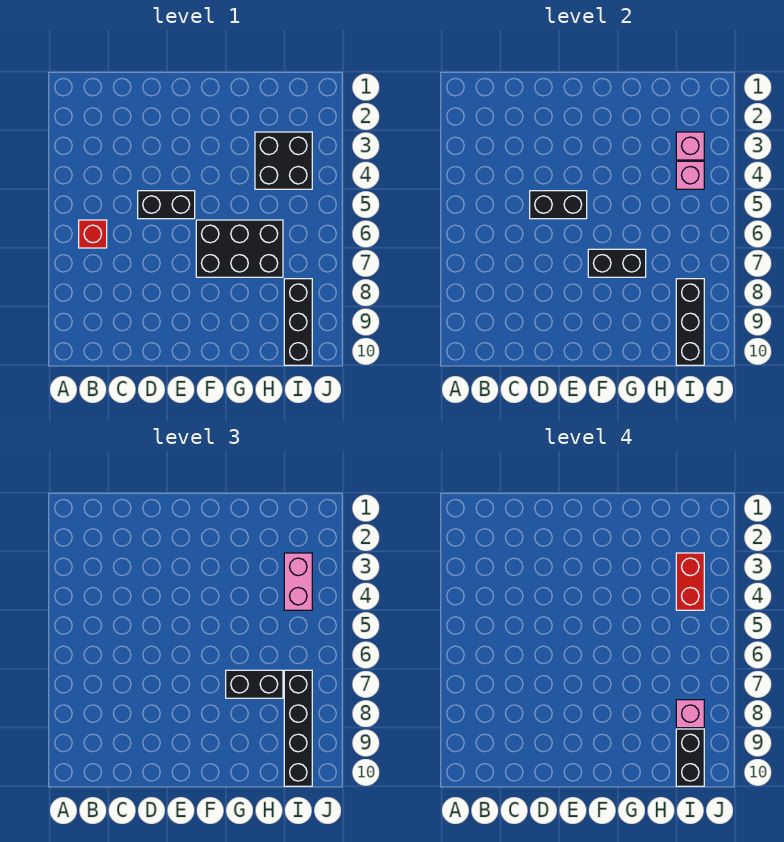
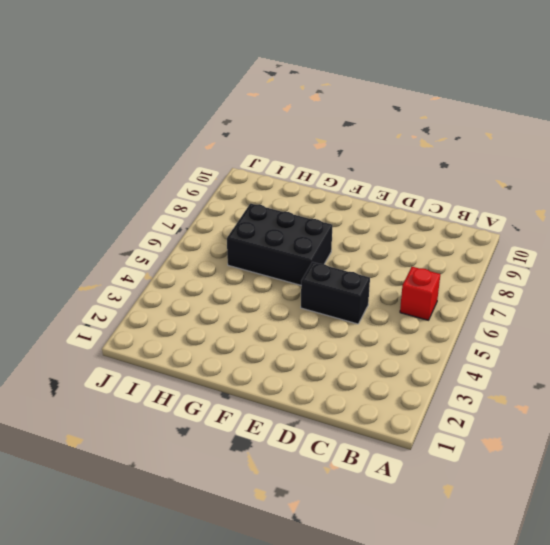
none -> black brick H3:I4 level 1
none -> black brick I8:I10 level 1
none -> black brick D5:E5 level 2

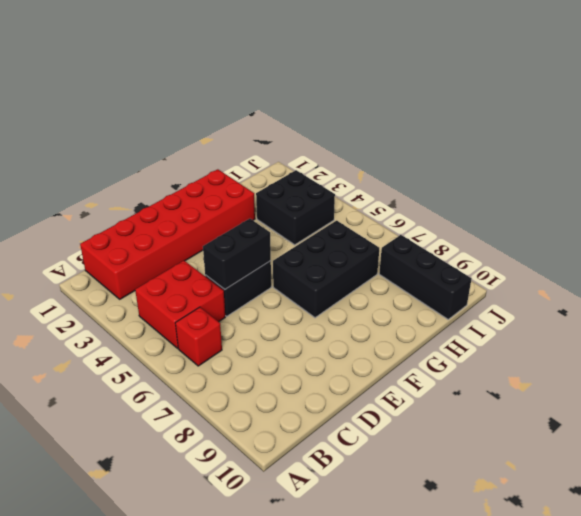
red brick B1:G2 level 1 -> none
red brick B4:C5 level 1 -> none
none -> black brick F7:G7 level 2
none -> pink brick I3 level 2
none -> pink brick I4 level 2

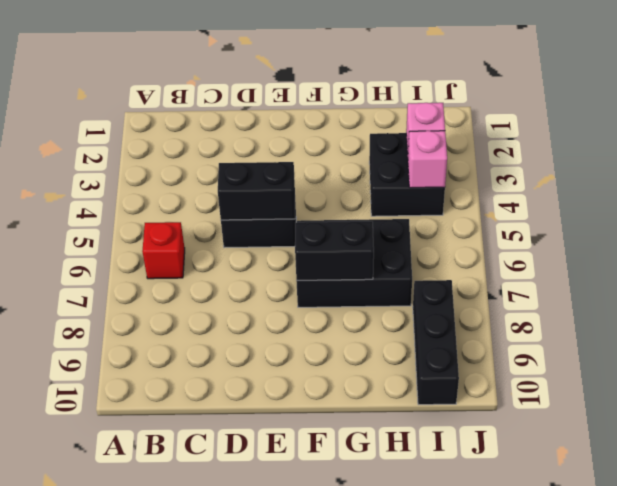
none -> black brick I8:I10 level 2
none -> black brick G7:H7 level 3
none -> pink brick I3:I4 level 3

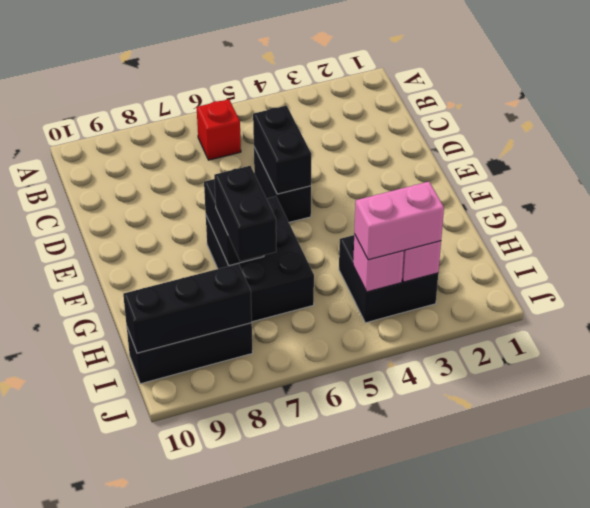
none -> black brick I7:I10 level 3
none -> red brick I3:I4 level 4
none -> pink brick I8 level 4

